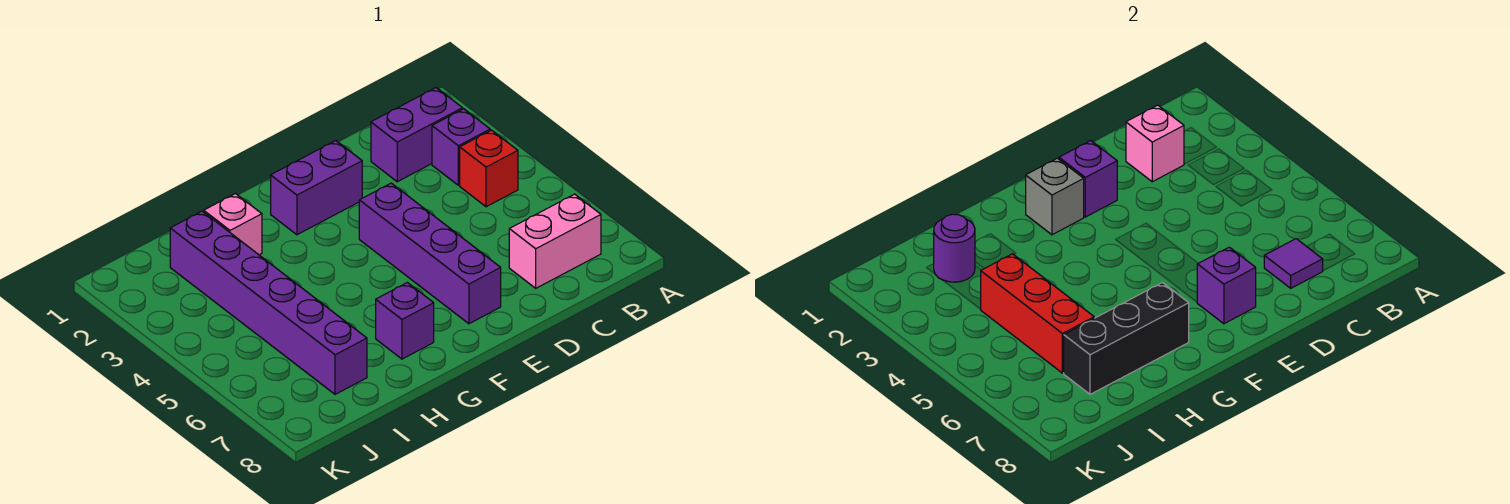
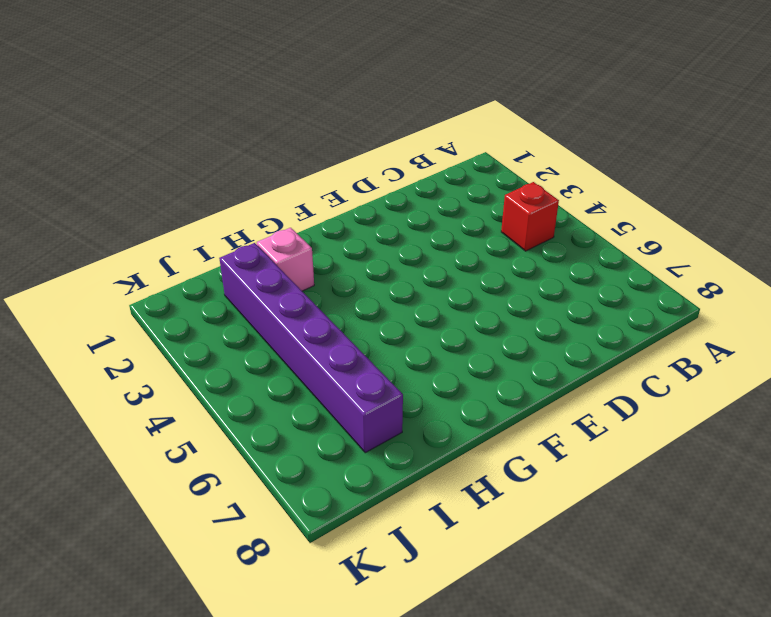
none -> purple brick B2:C2 level 1
none -> purple brick B3 level 1
none -> pink brick B7:C7 level 1

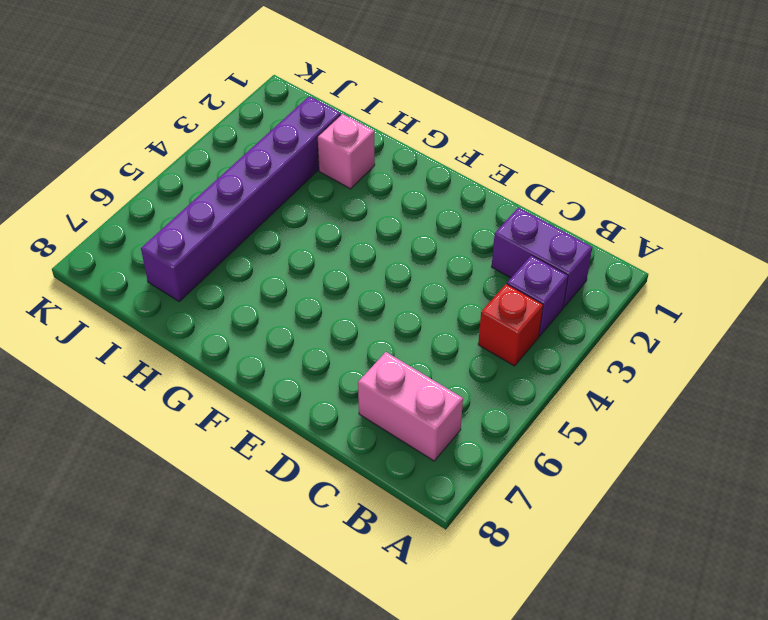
none -> purple brick E2:F2 level 1
none -> purple brick E4:E7 level 1
none -> purple brick G7 level 1

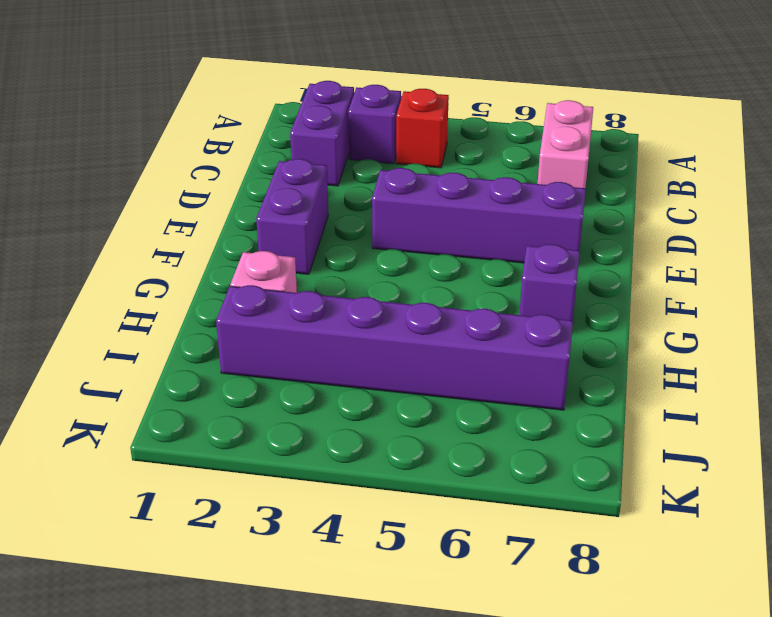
none -> pink brick C2 level 2
none -> purple tile C7 level 2
none -> purple brick E2 level 2

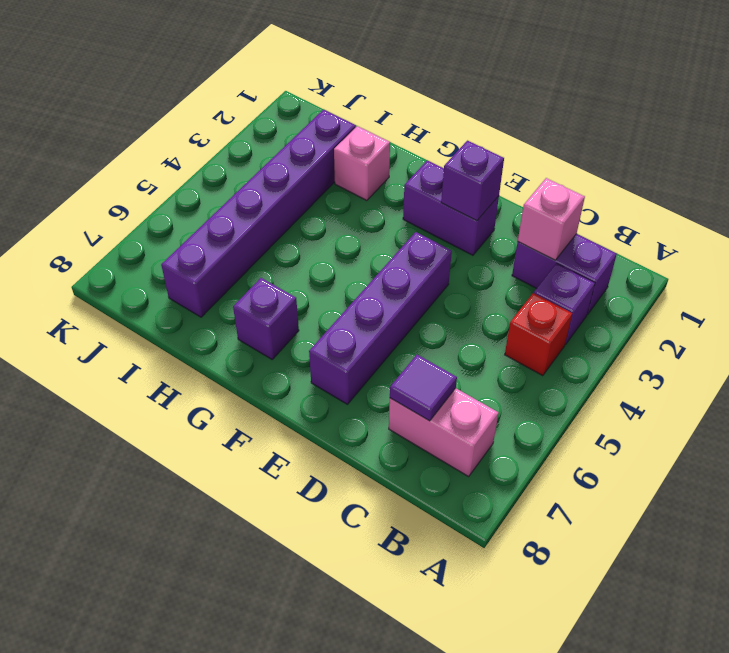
none -> purple brick E7 level 2
none -> grey brick F2 level 2
none -> black brick G7:I7 level 2

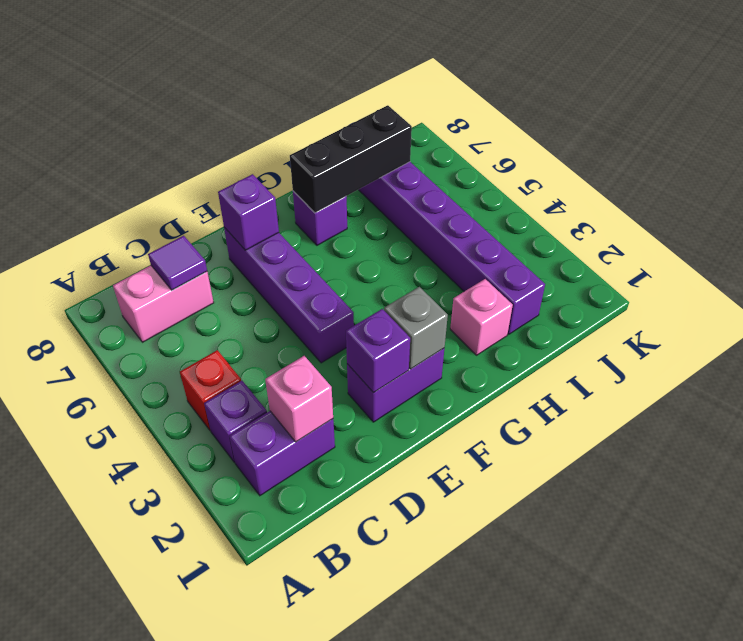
none -> purple round brick I2 level 2
none -> red brick I4:I6 level 2

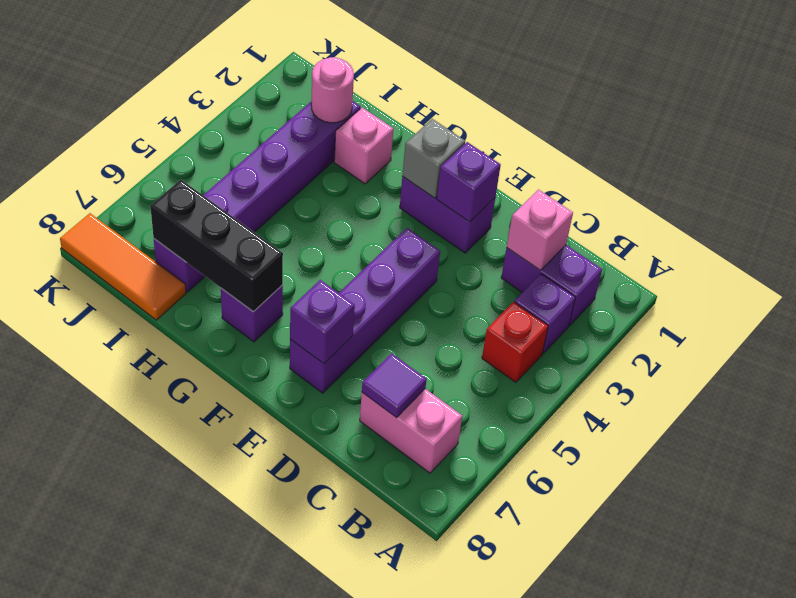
pink round brick I2 level 2 -> purple round brick I2 level 2
orange tile I8:K8 level 1 -> none
none -> red brick I4:I6 level 2

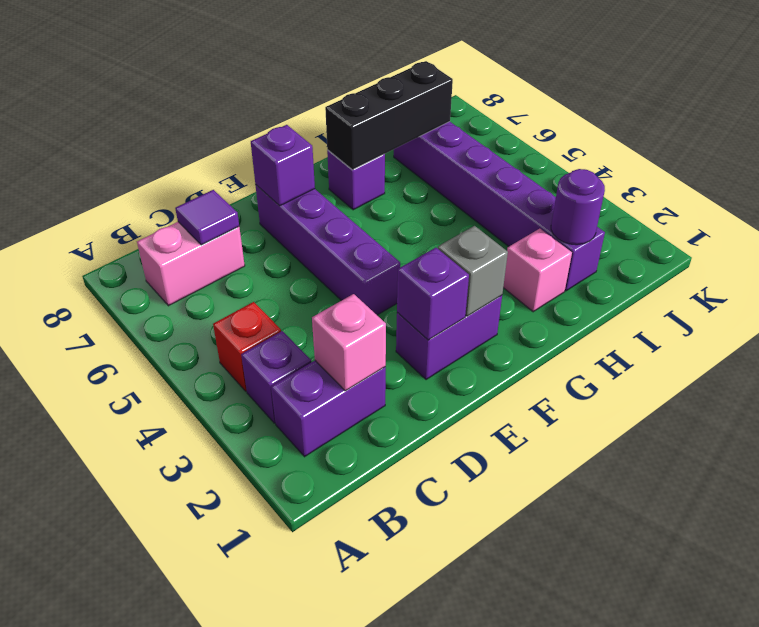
none -> red brick I4:I6 level 2

